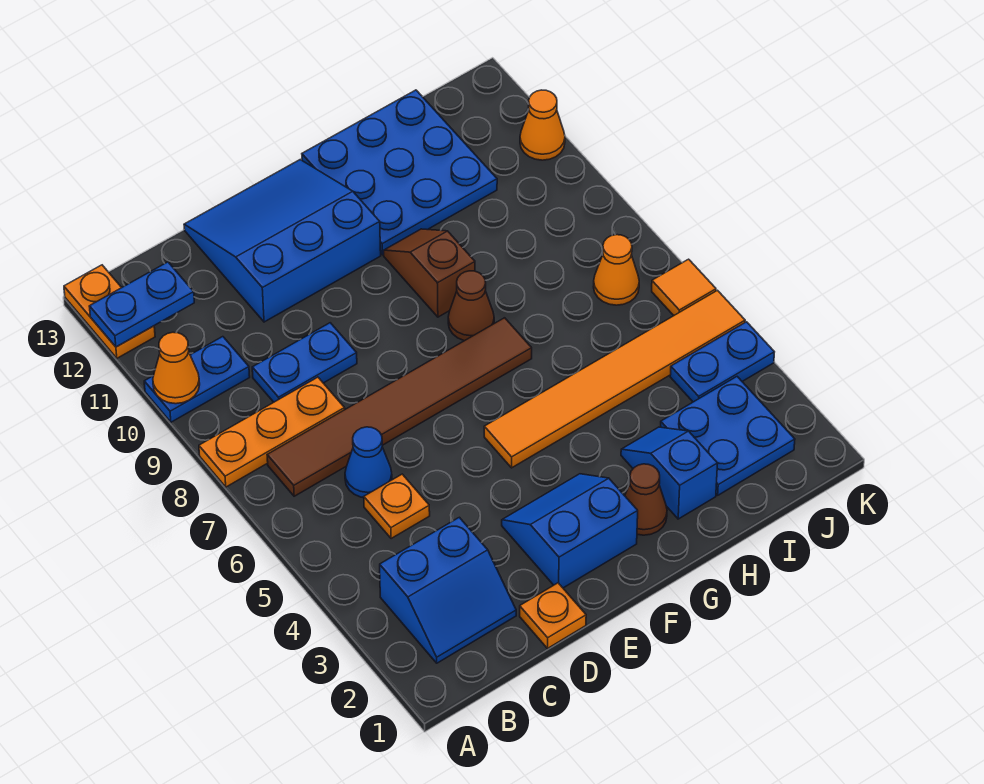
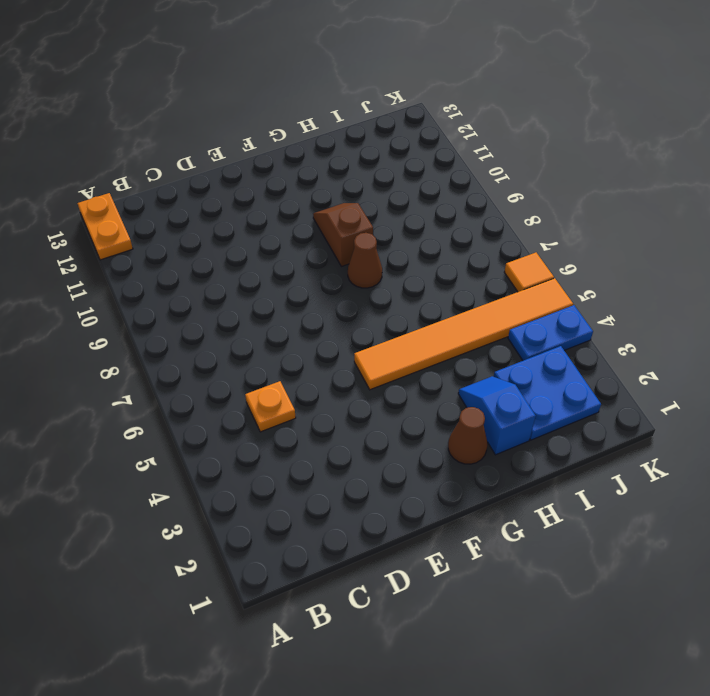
none -> orange plate A8:C8 level 1
none -> blue plate A10:B10 level 1
none -> blue slope B2:C3 level 1 top 3

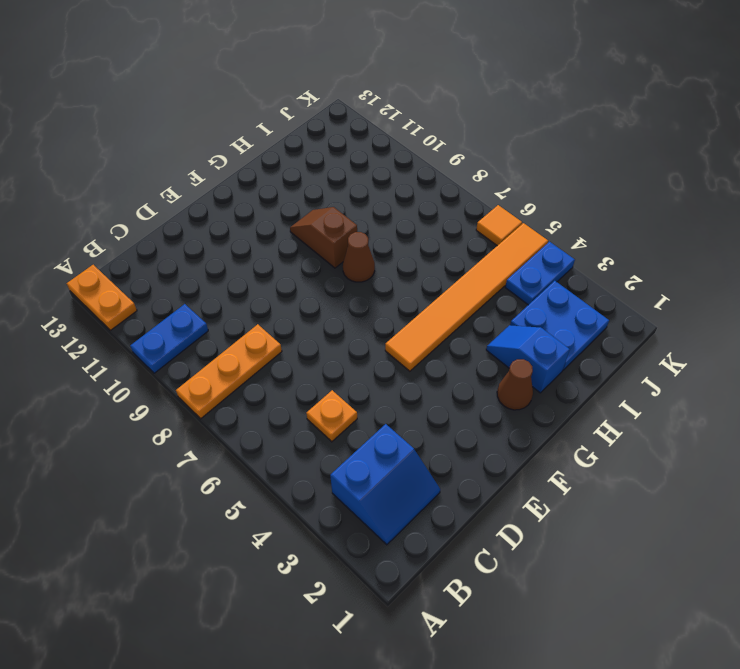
none -> brown tile B7:G7 level 1
none -> blue cone C6 level 1
none -> blue plate C9:D9 level 1

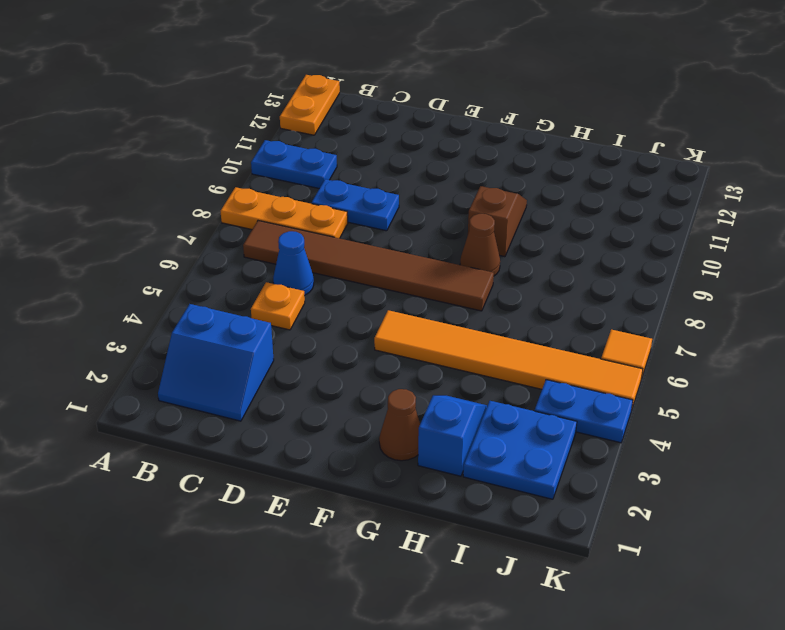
none -> orange plate D1 level 1
none -> blue slope D11:F13 level 1 top 11
none -> blue slope E2:F3 level 1 top 2

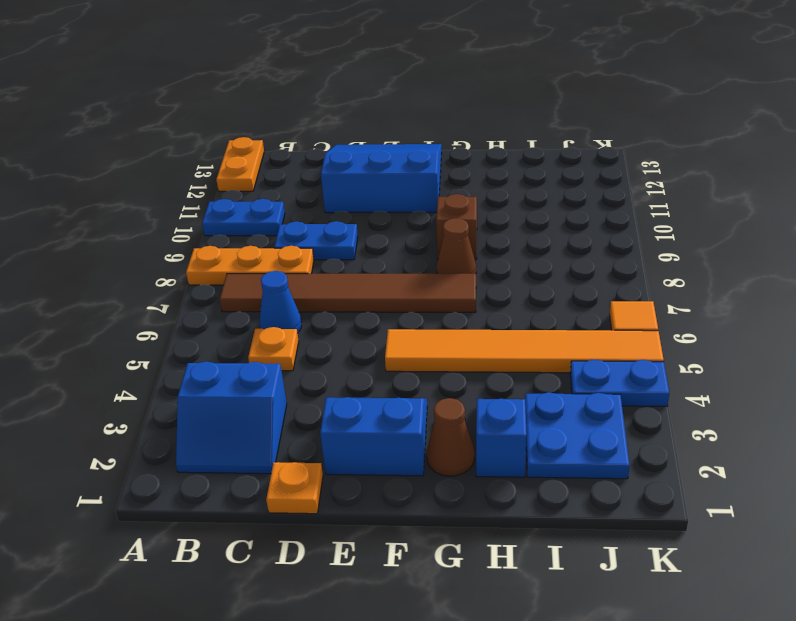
none -> blue plate G11:I13 level 1
none -> orange cone J7 level 1
none -> orange cone K11 level 1

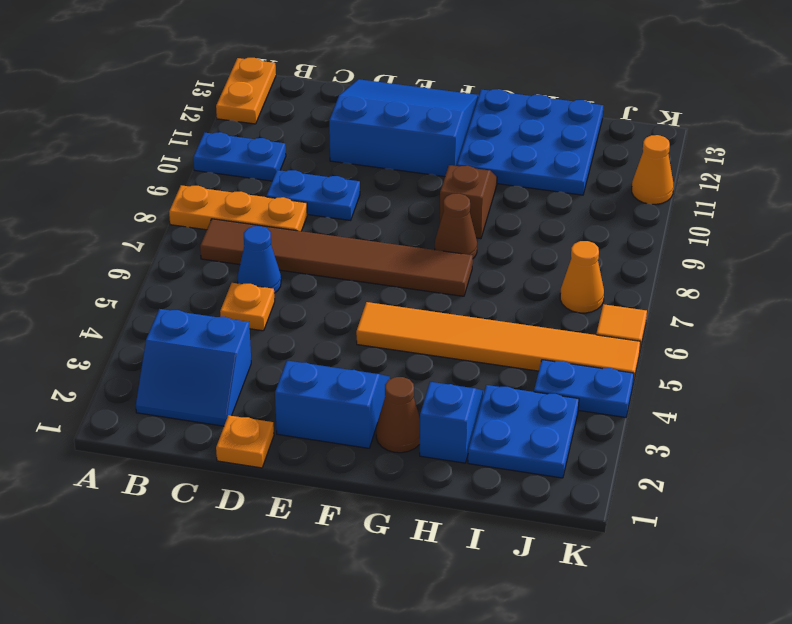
none -> orange cone A10 level 2
none -> blue plate A12:B12 level 2

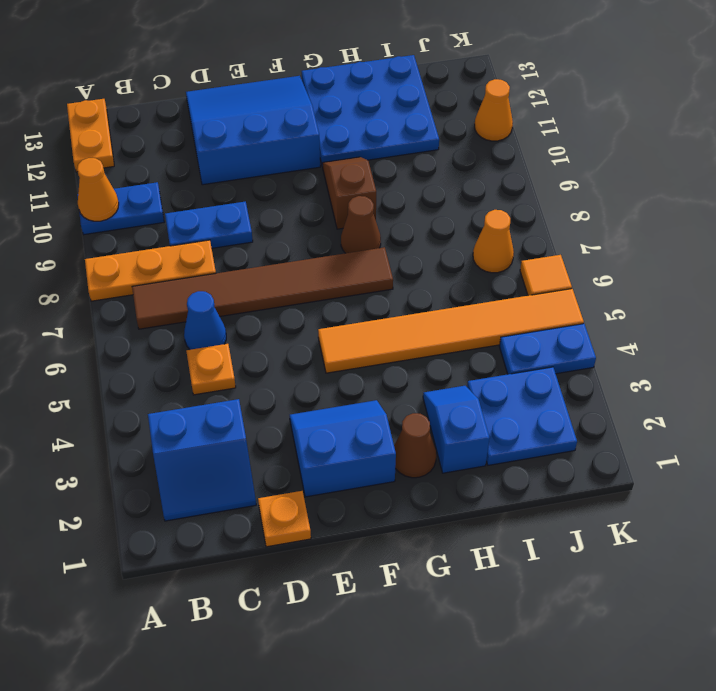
none -> blue plate A12:B12 level 2

